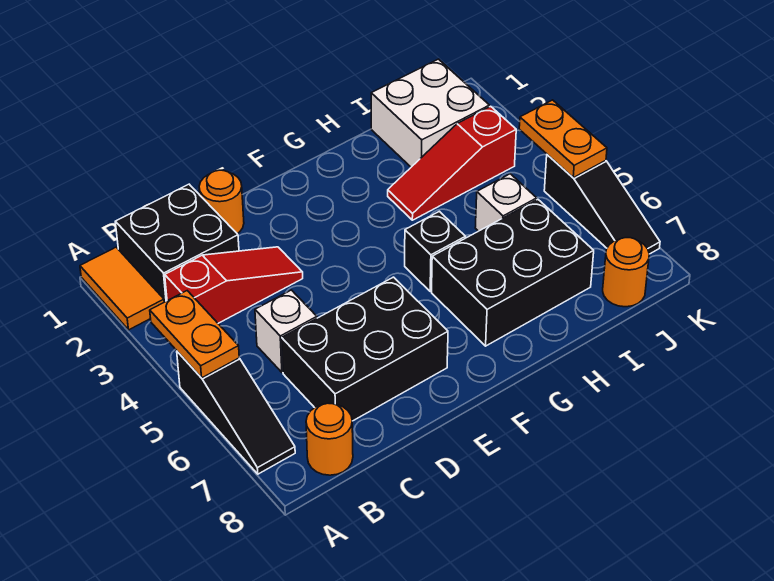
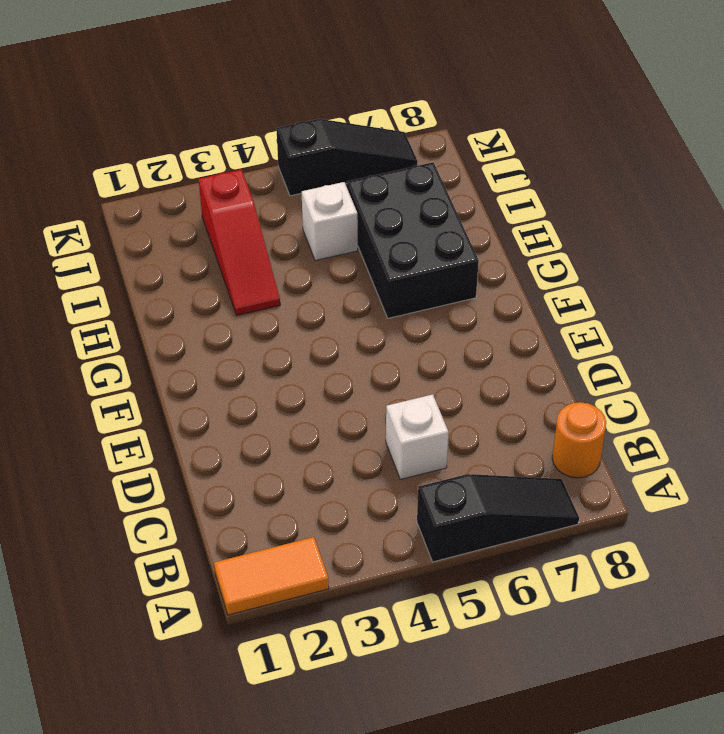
none -> black brick B1:C2 level 1
none -> red slope B3:D3 level 1 top B
none -> black brick C6:E7 level 1

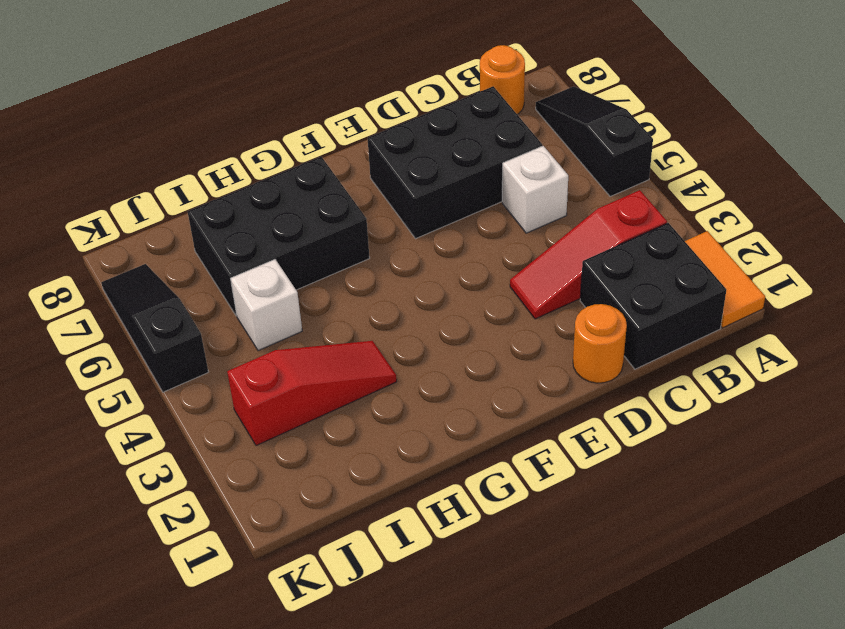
none -> black brick G5 level 1
none -> white brick I1:J2 level 1
none -> orange round brick J8 level 1

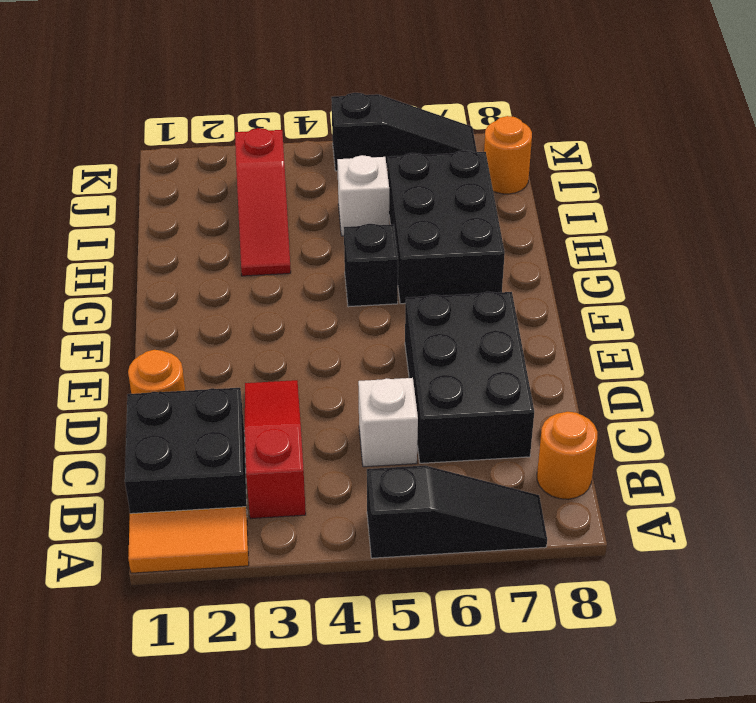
none -> white brick I1:J2 level 1
none -> orange plate A4:A5 level 2
none -> orange plate K4:K5 level 2

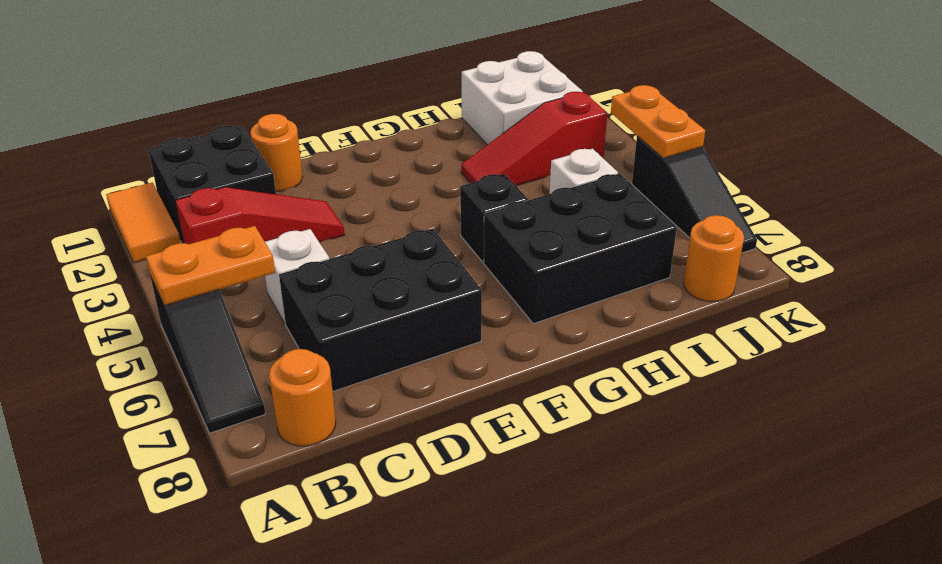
orange plate A5:B5 level 2 -> orange plate A4:A5 level 2

